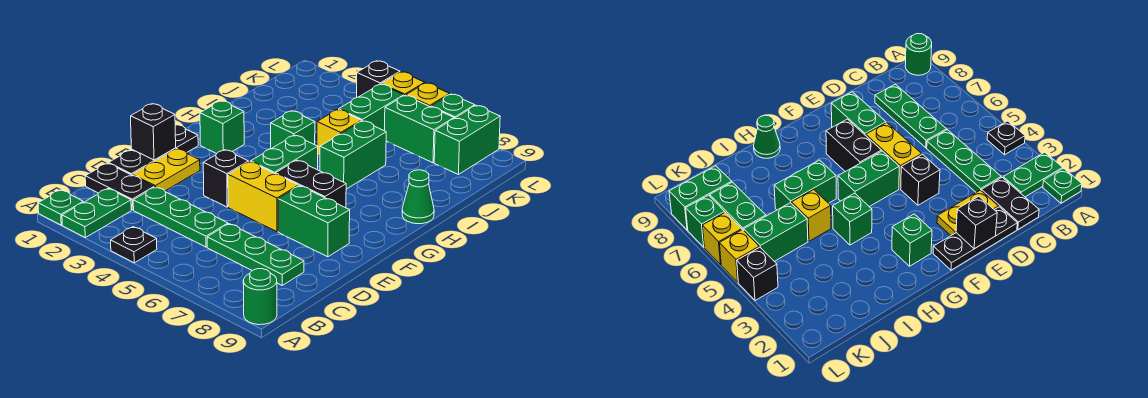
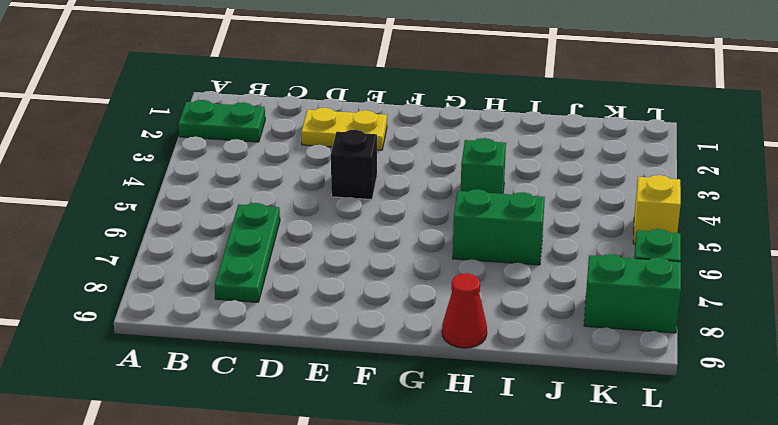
red cone H9 level 1 -> green cone H9 level 1
none -> green plate A1 level 1
none -> black plate A4 level 1
none -> green round brick A9 level 1

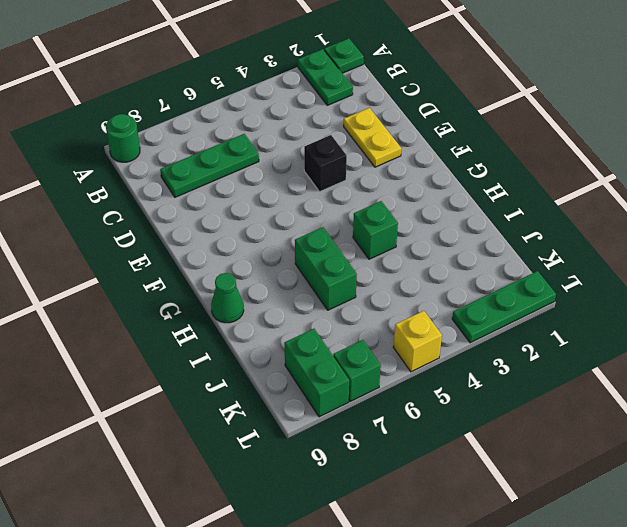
green plate L1:L3 level 1 -> green plate C3:C5 level 1
none -> black plate A4 level 1
none -> black plate C1:C2 level 1
none -> black plate D1:F1 level 1

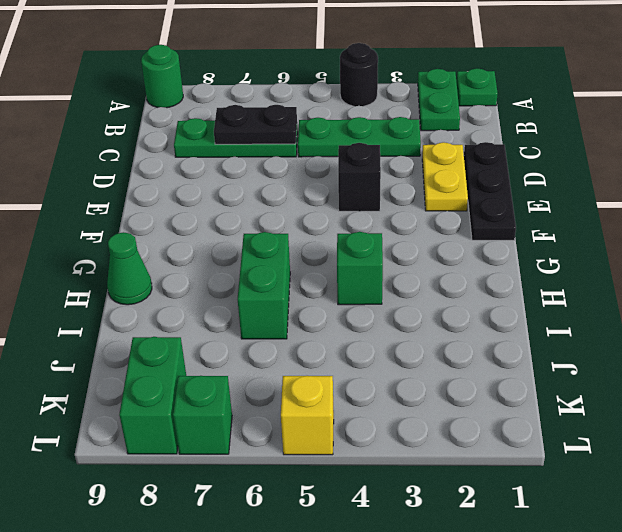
black round brick A4 level 1 -> black plate A4 level 1
black plate C6:C7 level 2 -> black plate C1:C2 level 1
none -> yellow brick E5:E6 level 1
none -> green brick E7:E8 level 1
none -> green brick F5:G5 level 1

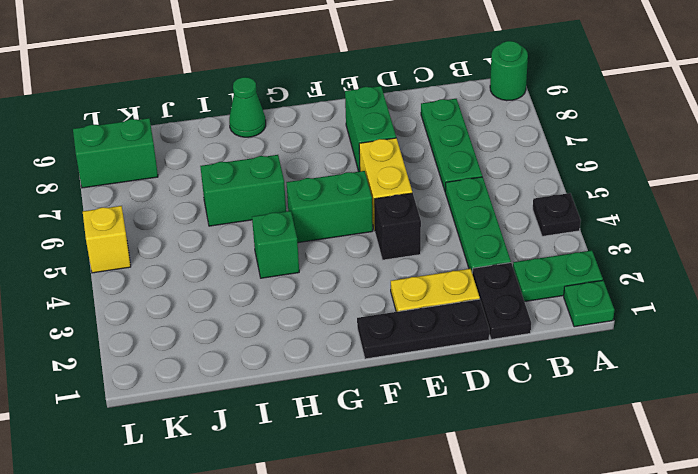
none -> black brick F6:F7 level 1
none -> green brick G2 level 1
none -> yellow brick I5 level 1

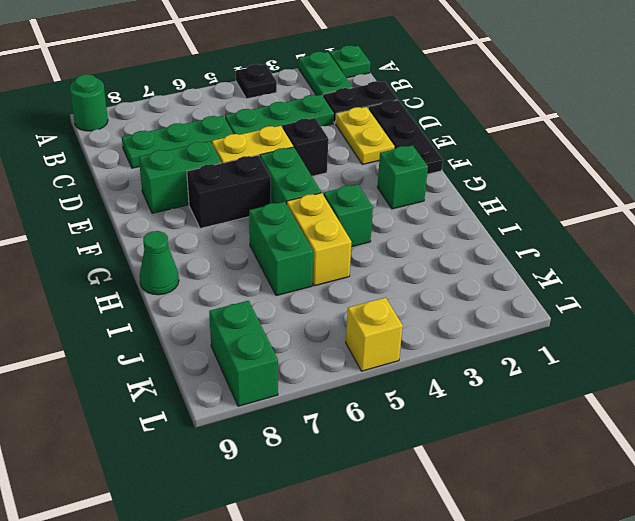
yellow brick H5:I5 level 1 -> yellow brick I5 level 1
none -> green brick J5:K5 level 1
none -> green brick K6:K7 level 1
none -> black brick L4 level 1

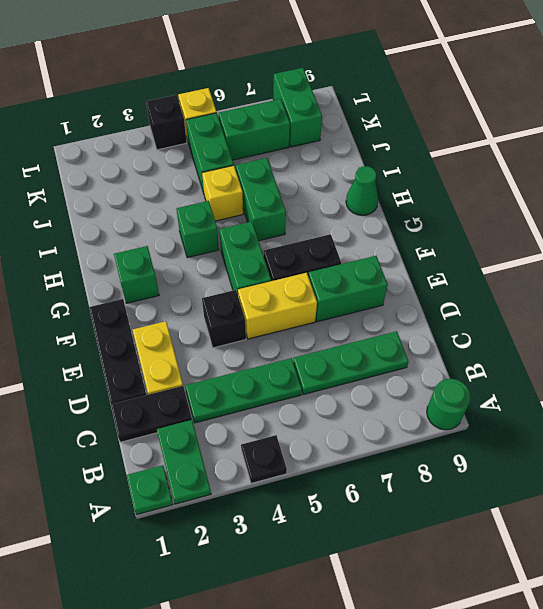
none -> yellow brick L6 level 1
none -> green brick L7 level 1
none -> black brick E1 level 2

